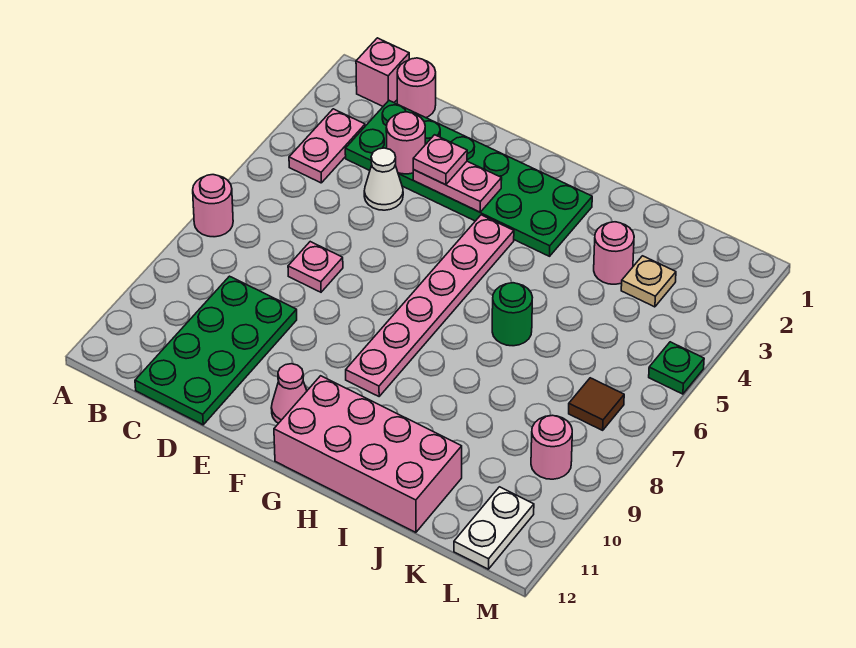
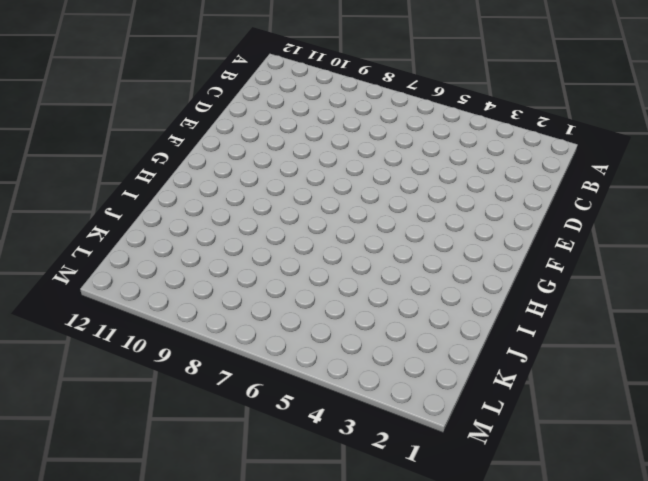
none -> pink round brick A7 level 1
none -> pink brick B1 level 1
none -> pink plate B3:B4 level 1

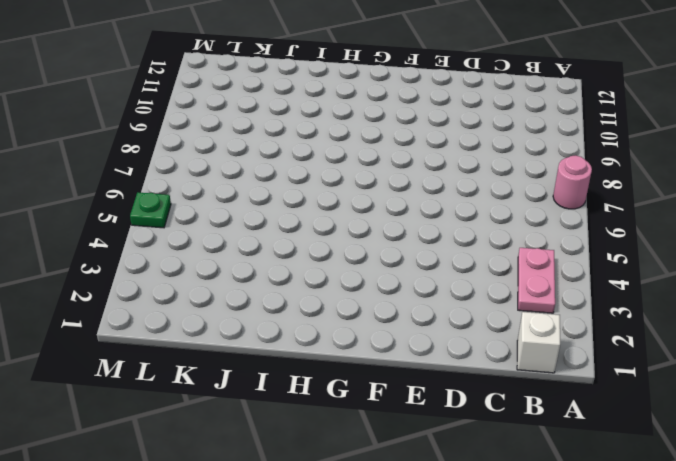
white brick B1 level 1 -> pink brick B1 level 1
none -> pink round brick C1 level 1
none -> green plate C2:H3 level 1
none -> green plate C9:D12 level 1

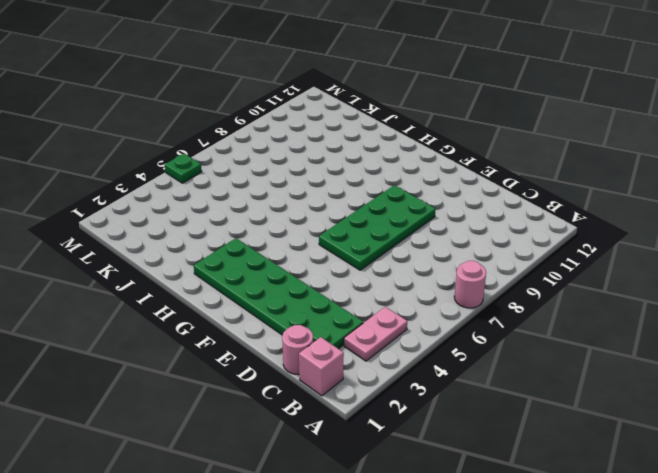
green plate E6:F9 level 1 -> green plate C9:D12 level 1
none -> white cone D4 level 1
none -> pink plate D7 level 1
none -> pink cone F11 level 1

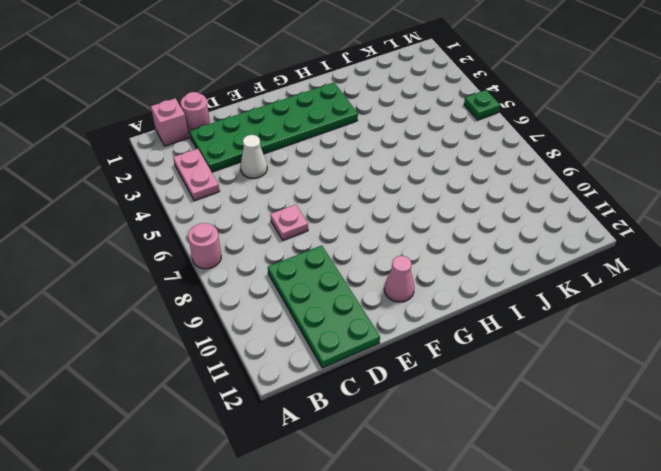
none -> pink plate G4:G9 level 1
none -> pink brick G11:J12 level 1
none -> green round brick I6 level 1

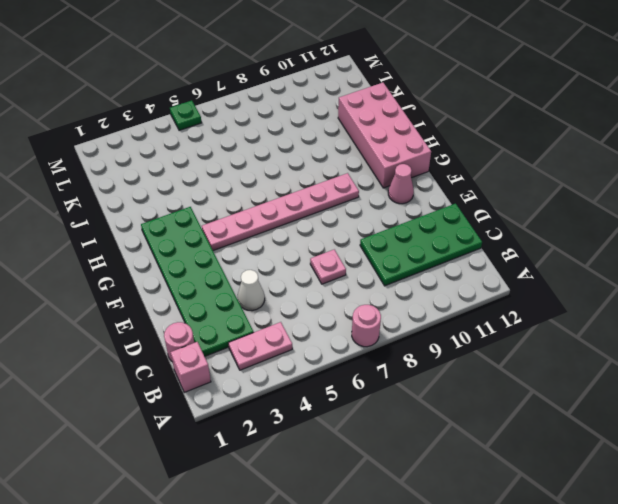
none -> green round brick I6 level 1
none -> pink round brick J3 level 1
none -> tan plate K3 level 1

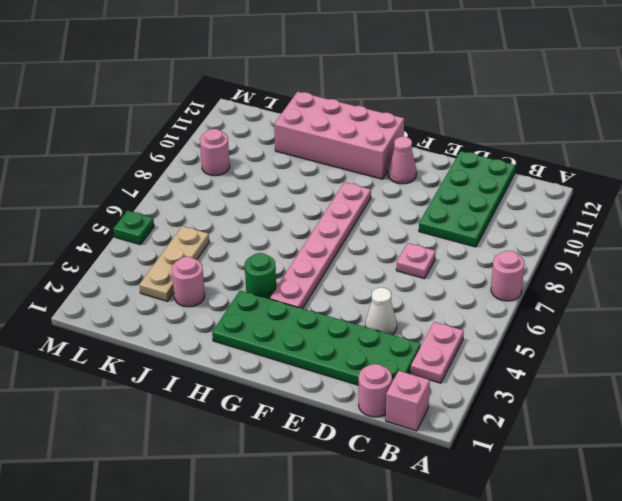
green round brick H4 level 1 -> green round brick I6 level 1
tan plate K3:K5 level 1 -> tan plate K3 level 1
none -> brown tile L7 level 1
none -> white plate L11:L12 level 1
none -> pink round brick D3 level 2

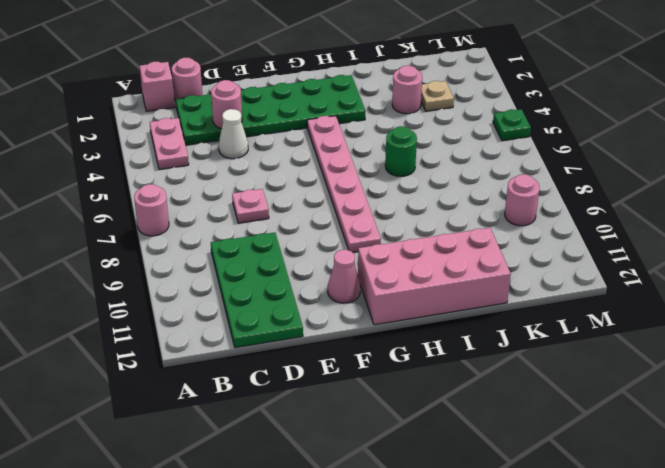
none -> brown tile L7 level 1
none -> white plate L11:L12 level 1
none -> pink plate E3:F3 level 2

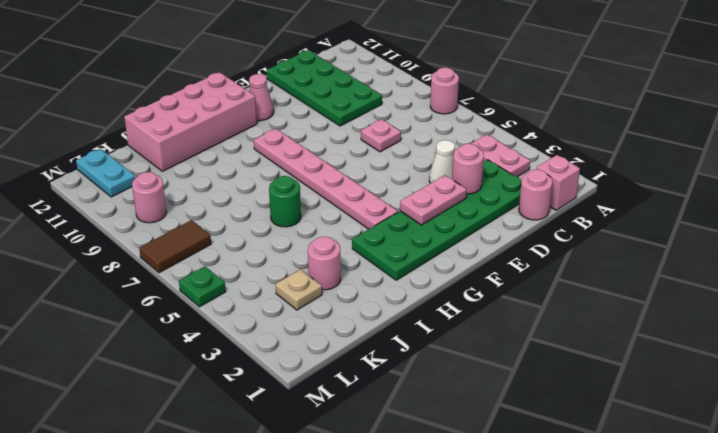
brown tile L7:M7 level 1 -> brown tile L7 level 1
cyan plate L11:L12 level 1 -> white plate L11:L12 level 1
none -> pink plate E3 level 3

